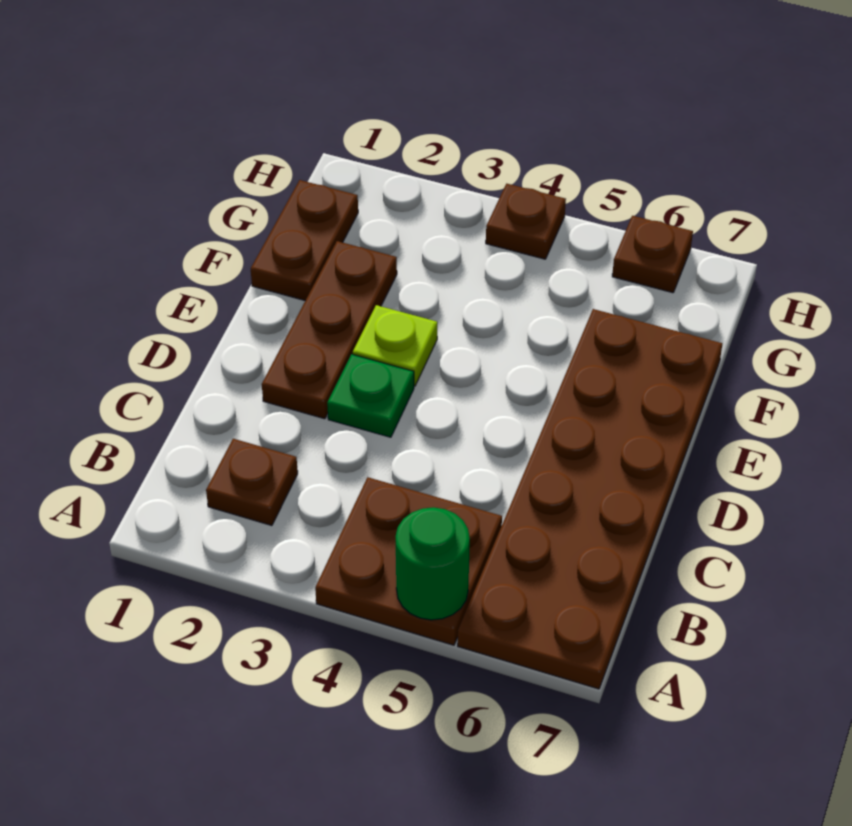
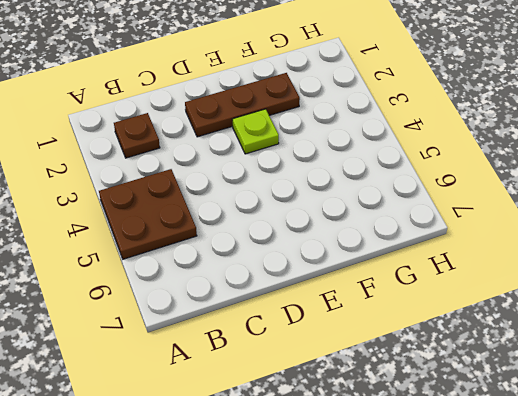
none -> brown plate A6:F7 level 1
none -> green plate D3 level 1

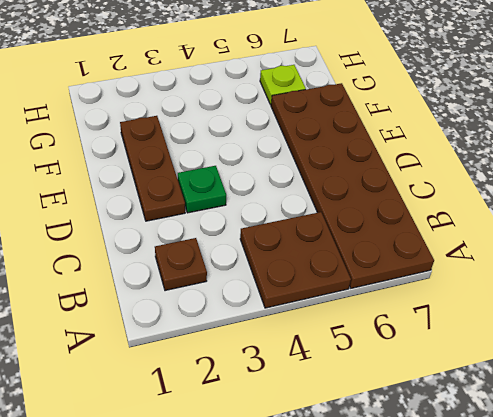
lime plate G6 level 1 -> lime plate E3 level 1
none -> brown plate F1:G1 level 1
none -> brown plate H4 level 1

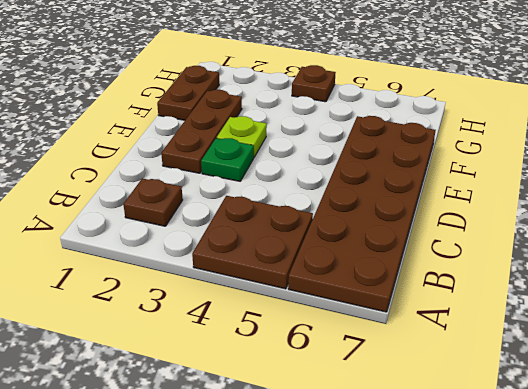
none -> brown plate H6 level 1
none -> green round brick A5 level 2

